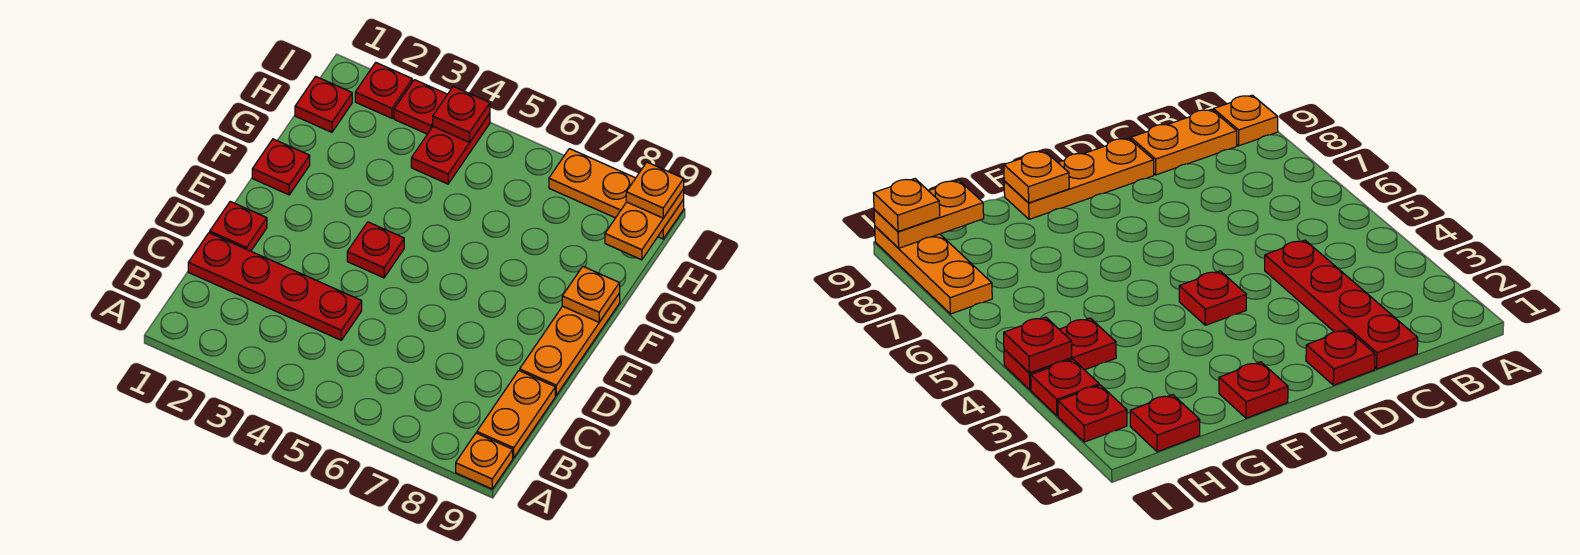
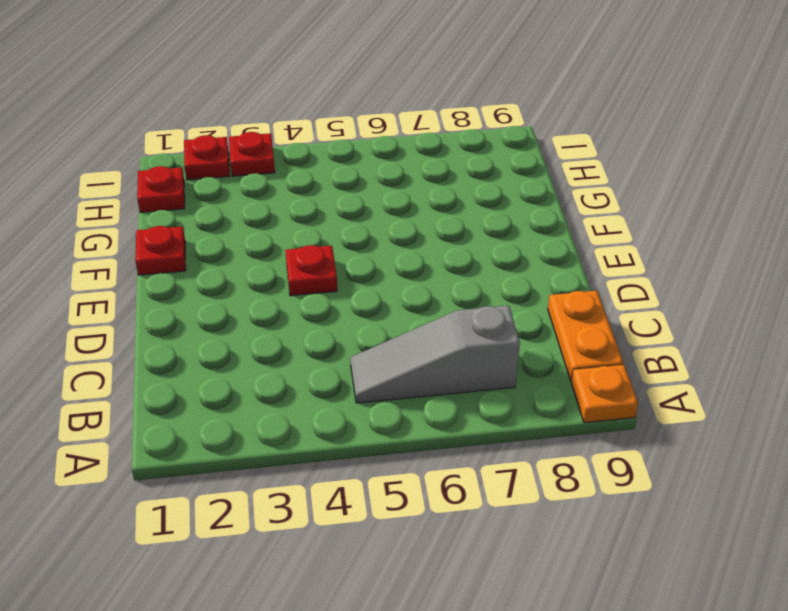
grey slope B5:B7 level 1 top 7 -> none
none -> red plate C1:C4 level 1
none -> red plate D1 level 1
none -> orange plate D9:F9 level 1

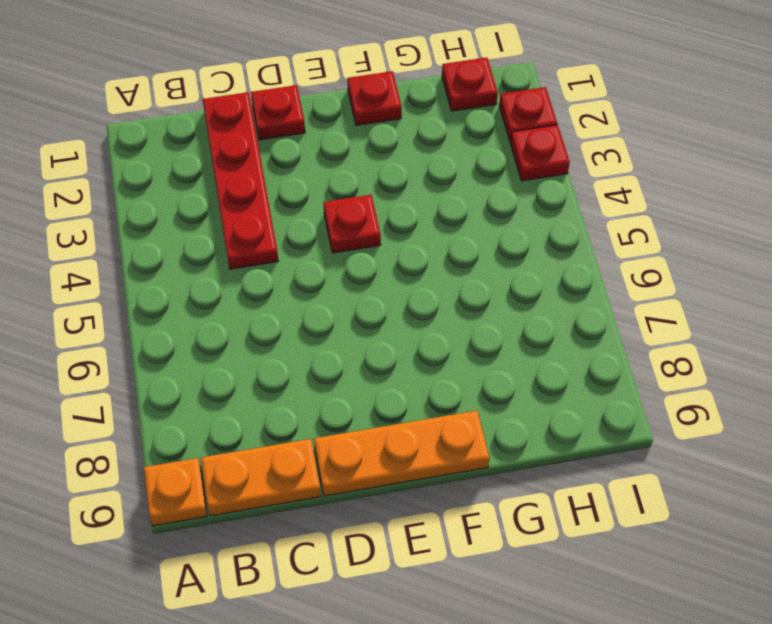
none -> red plate H4:I4 level 1
none -> orange plate I7:I9 level 1
none -> orange plate F9 level 2

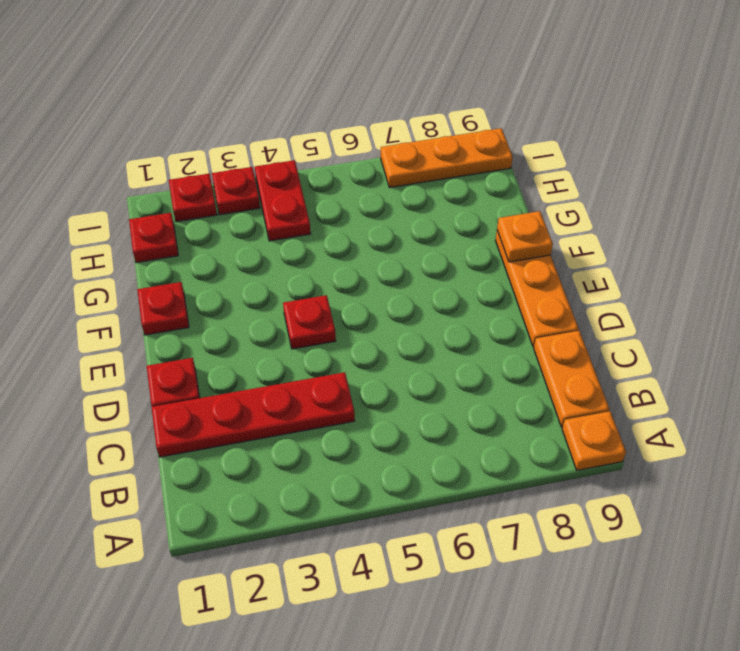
none -> orange plate H9:I9 level 2
none -> red plate I4 level 2
none -> orange plate I9 level 3

